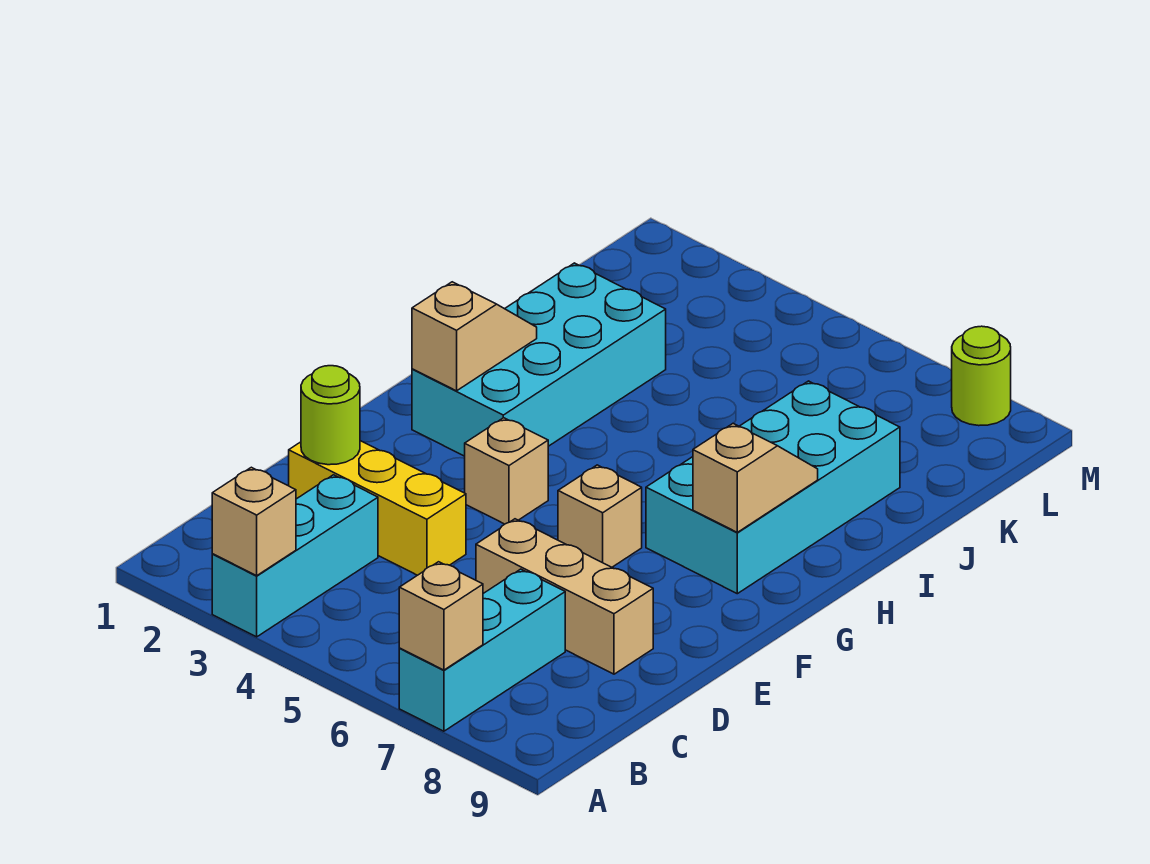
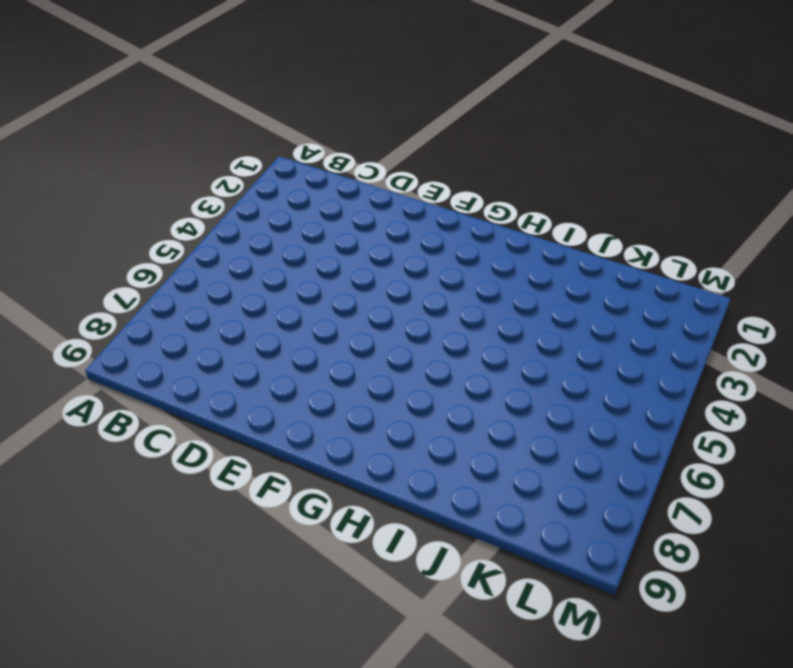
none -> cyan brick A3:C3 level 1
none -> cyan brick A7:C7 level 1
none -> yellow brick D2:D4 level 1

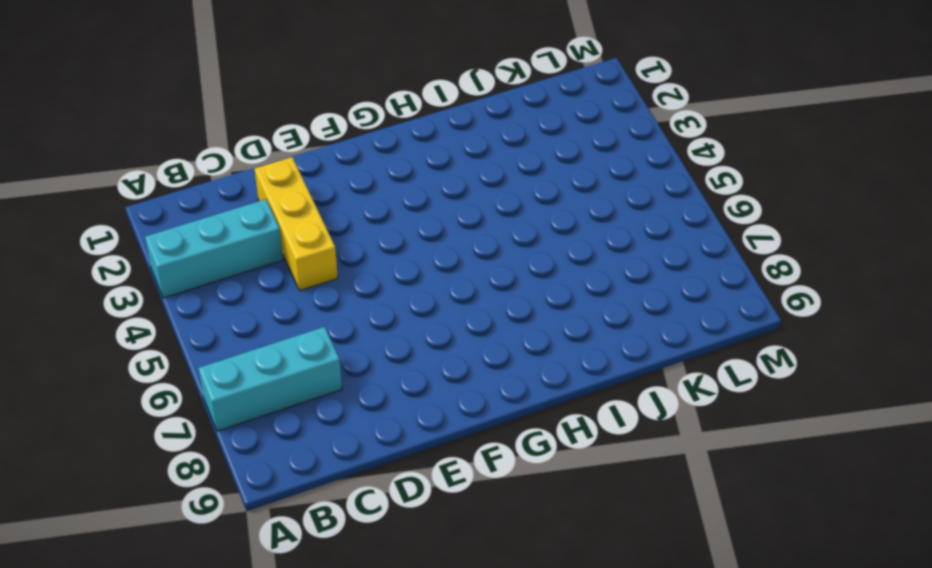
none -> tan brick D6:D8 level 1
none -> tan brick F4 level 1
none -> tan brick F6 level 1

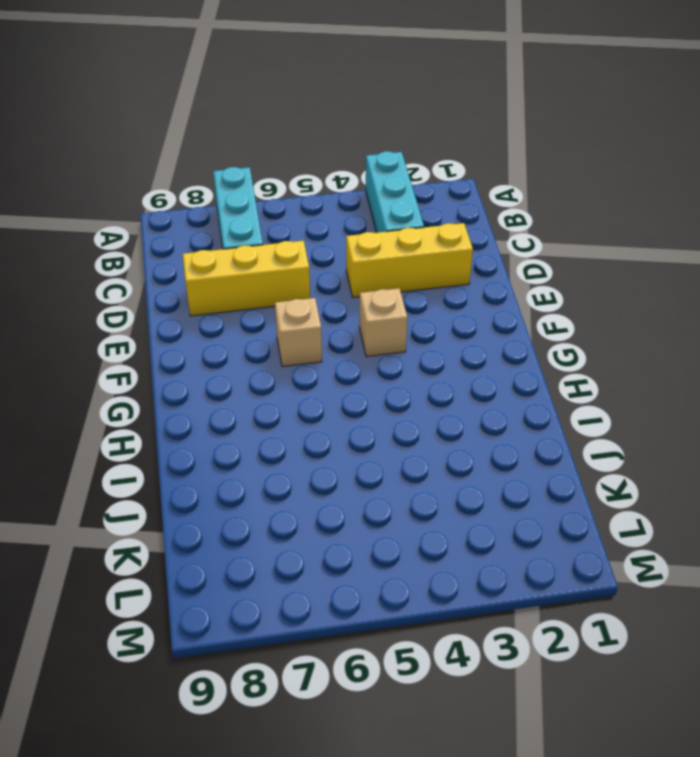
yellow brick D6:D8 level 1 -> tan brick D6:D8 level 1
none -> cyan brick G2:J3 level 1
none -> cyan brick G7:J8 level 1
none -> lime round brick M8 level 1

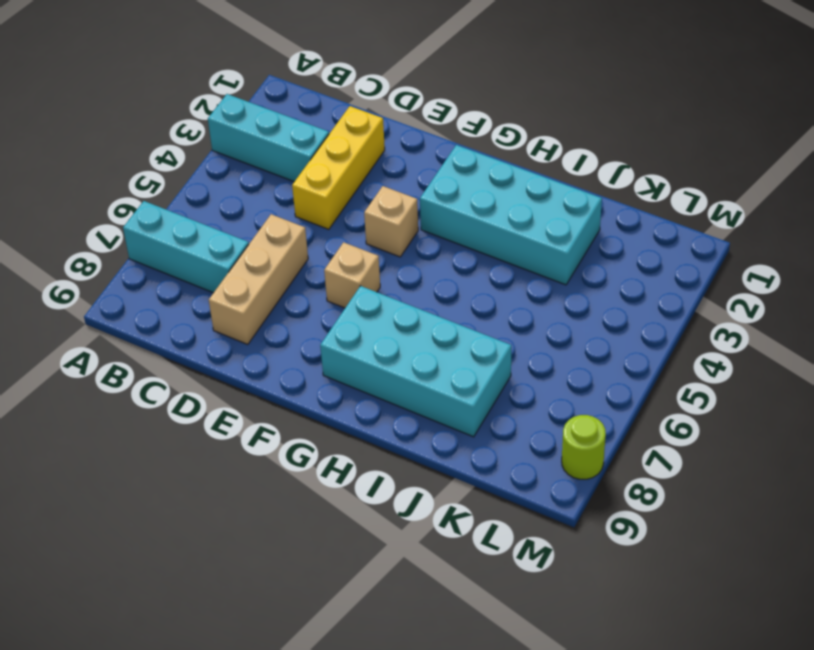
none -> tan brick A3 level 2
none -> tan brick A7 level 2
none -> lime round brick D2 level 2

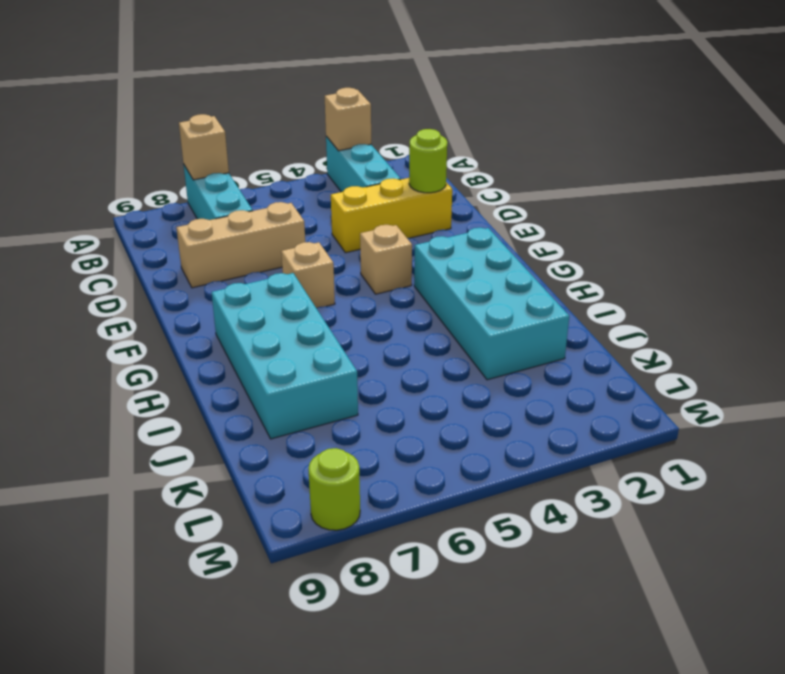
none -> tan slope G2:H2 level 2 top G
none -> tan slope G8:H8 level 2 top G

